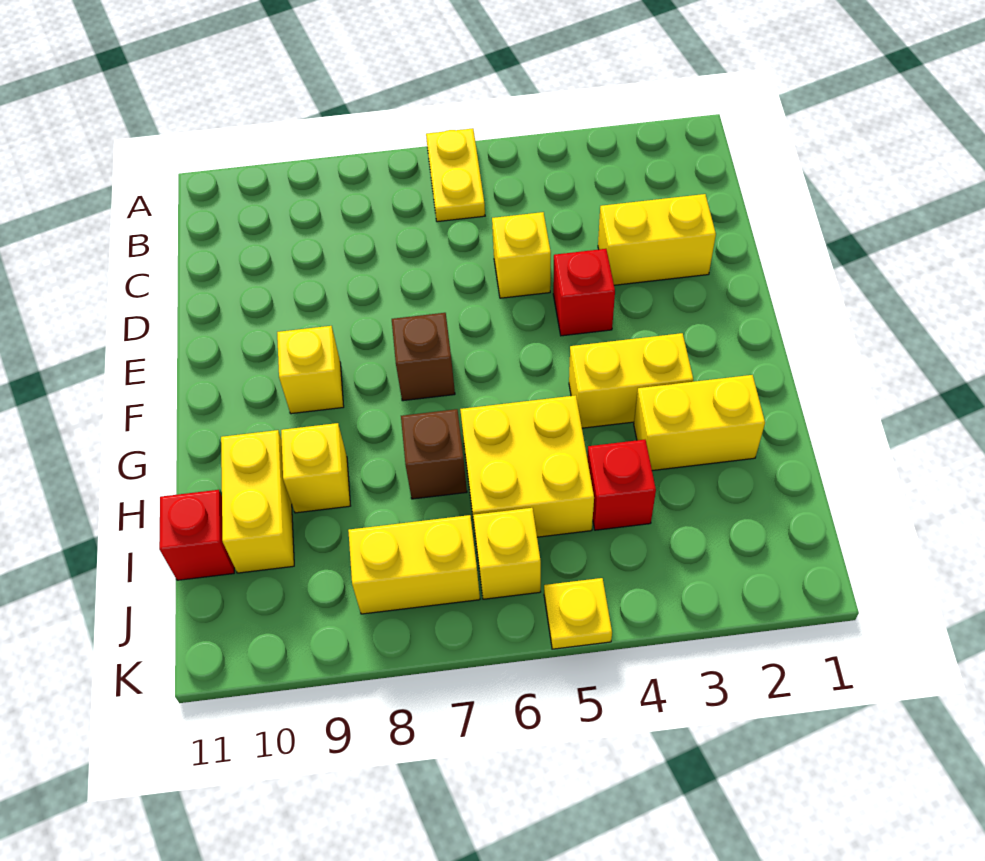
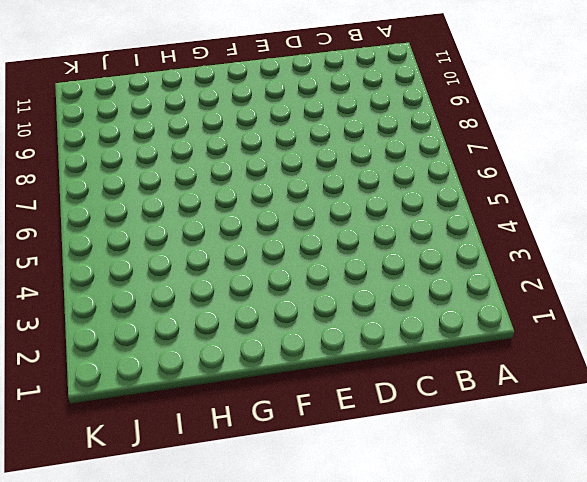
none -> yellow plate A6:B6 level 1
none -> yellow brick D2:D3 level 1
none -> yellow brick D5 level 1

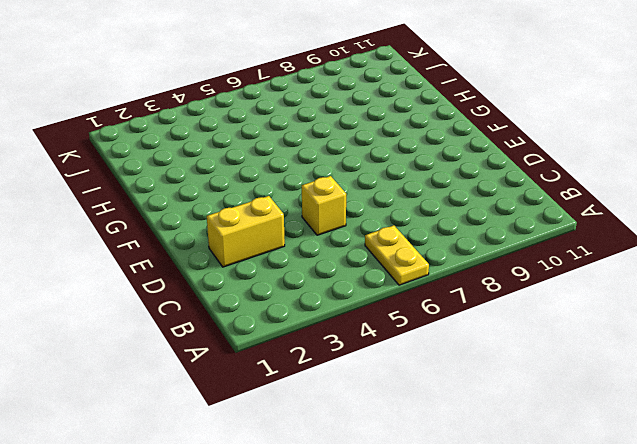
none -> red brick E4 level 1
none -> brown brick F7 level 1
none -> yellow brick F9 level 1

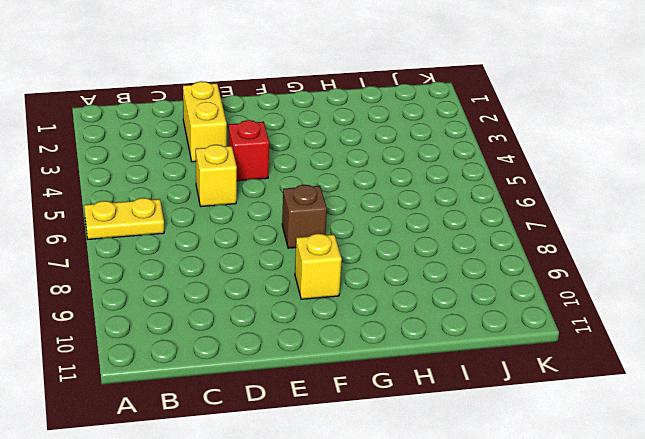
none -> yellow brick G3:G4 level 1
none -> yellow brick H2:H3 level 1
none -> yellow brick H5:I6 level 1

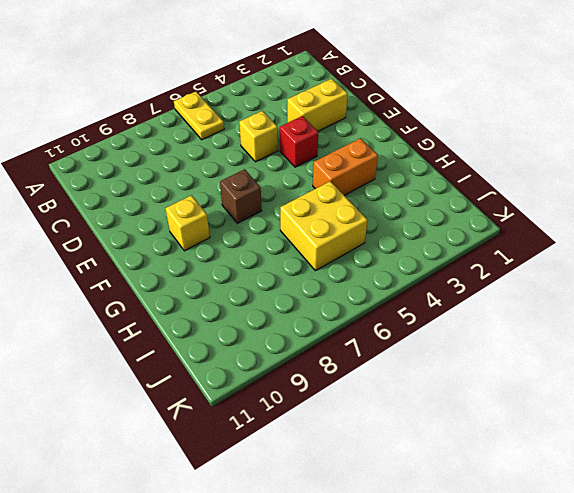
orange brick G3:G4 level 1 -> yellow brick G3:G4 level 1
none -> yellow brick H2:H3 level 1
none -> brown brick H7 level 1
none -> yellow brick H9 level 1

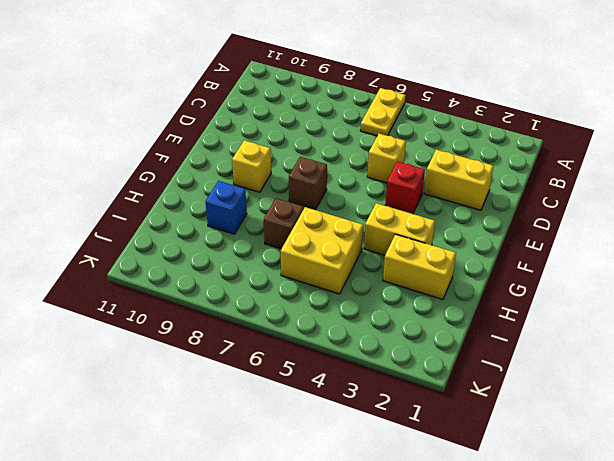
blue brick H9 level 1 -> yellow brick H9 level 1
none -> yellow brick H10:I10 level 1
none -> red brick I4 level 1
none -> red brick I11 level 1

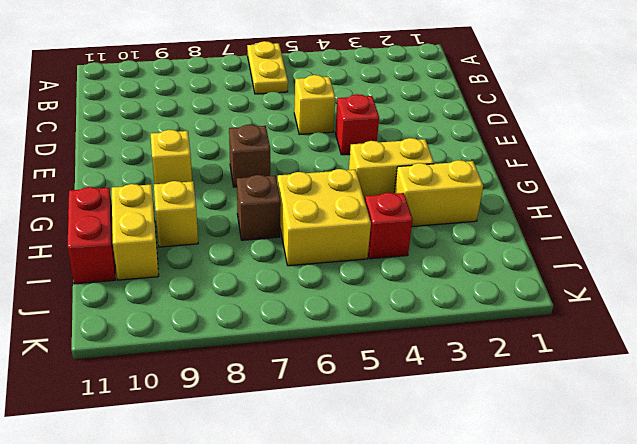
red brick H11:I11 level 1 -> red brick I11 level 1
none -> yellow brick D2:D3 level 1
none -> yellow brick J6 level 1
none -> yellow brick J7:J8 level 1

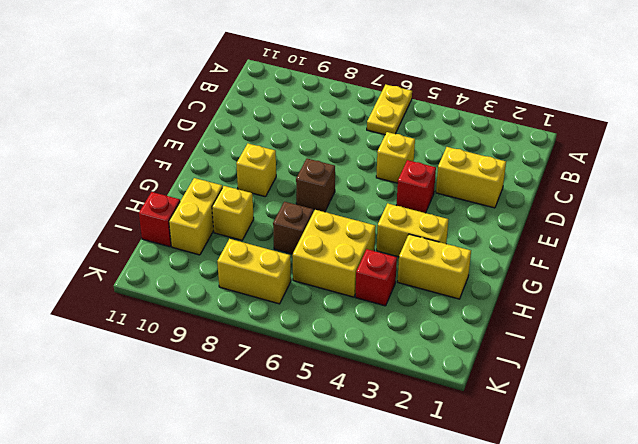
none -> yellow brick J6 level 1
none -> yellow plate K5 level 1

